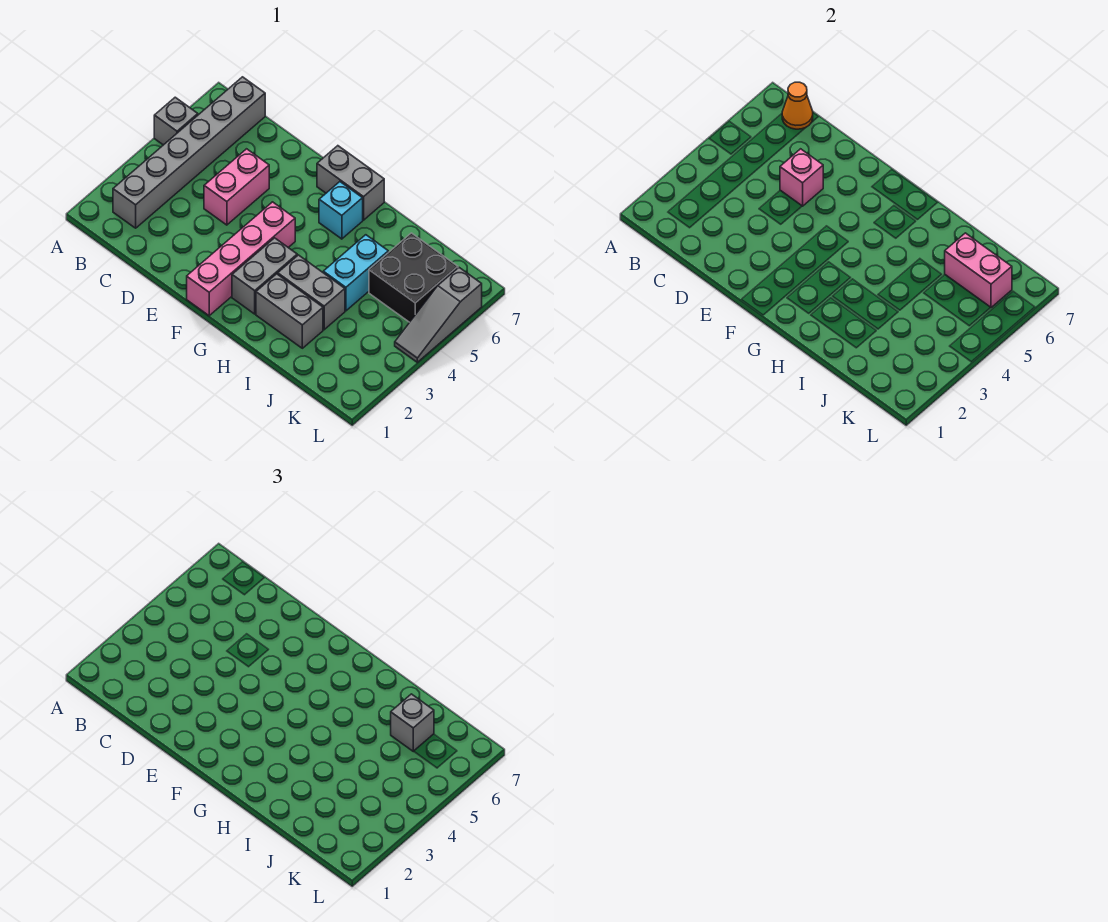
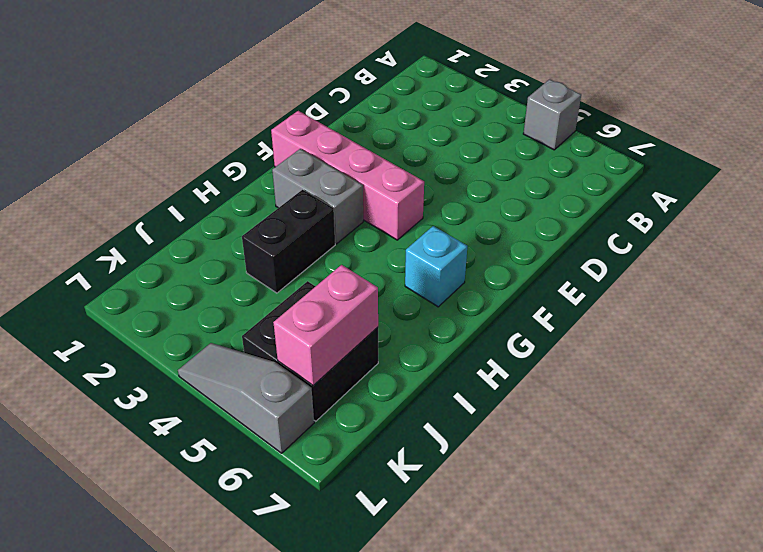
black brick H3:I3 level 1 -> grey brick H3:I3 level 1
none -> grey brick B2:B7 level 1
none -> pink brick D4:D5 level 1
none -> grey brick F7:G7 level 1

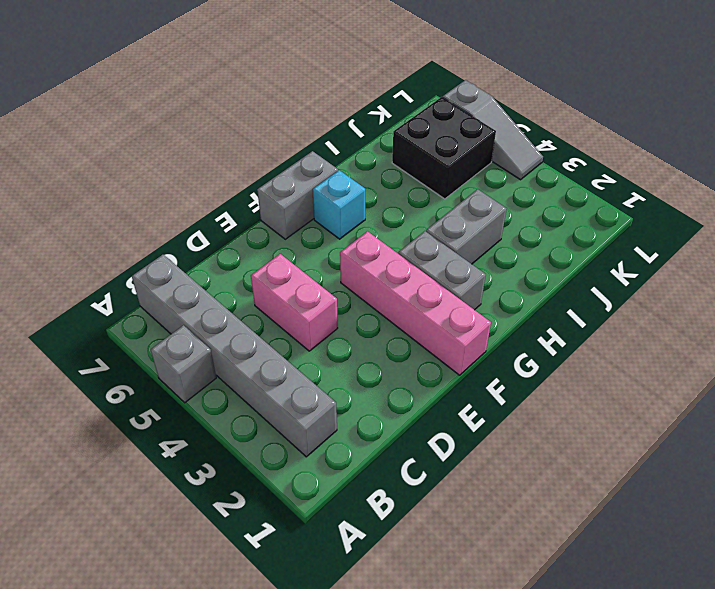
none -> grey brick H2:I2 level 1
none -> cyan brick I4:I5 level 1
none -> orange cone B7 level 2

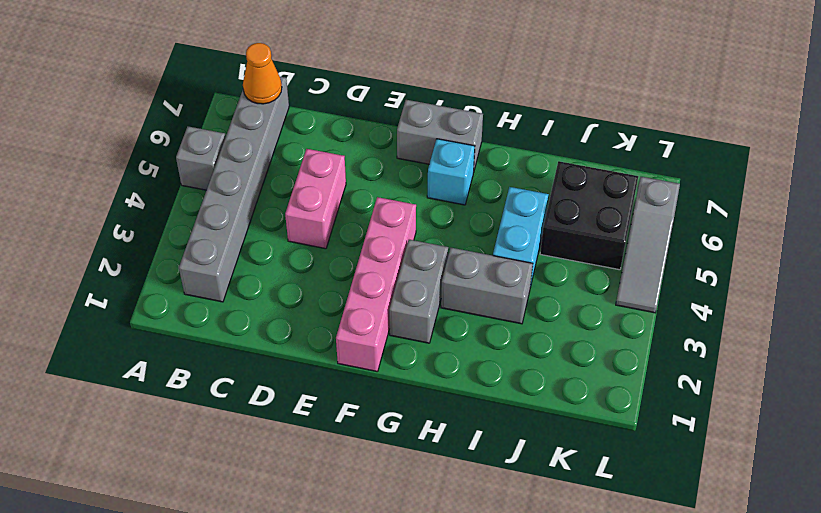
none -> grey brick H2:I2 level 1
none -> pink brick D5 level 2
none -> pink brick J6:K6 level 2

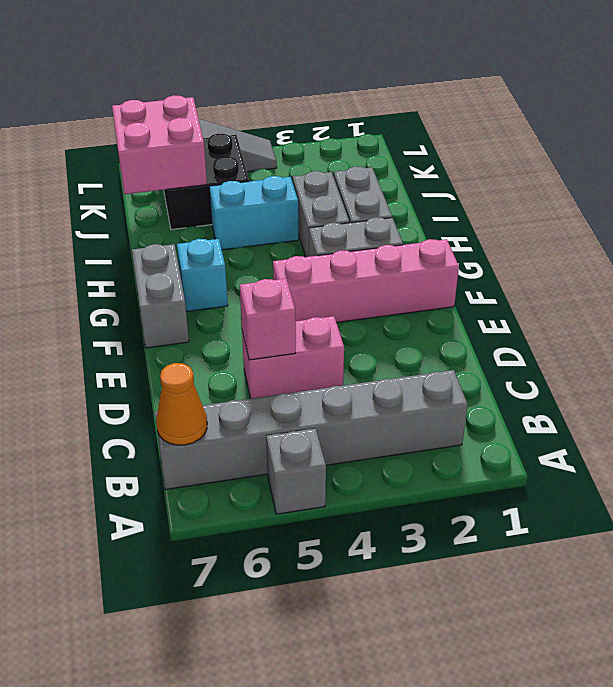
pink brick J6:K7 level 2 -> pink brick J6:K6 level 2
none -> grey brick J6 level 3

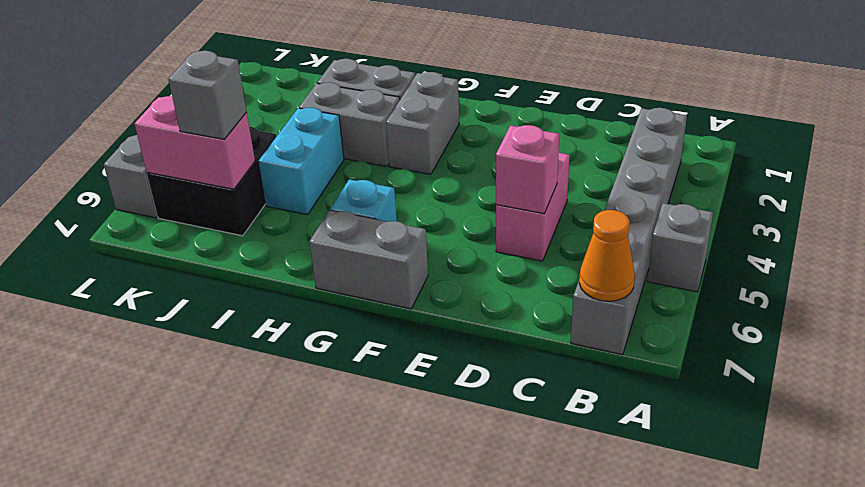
none -> pink brick F1:F4 level 1

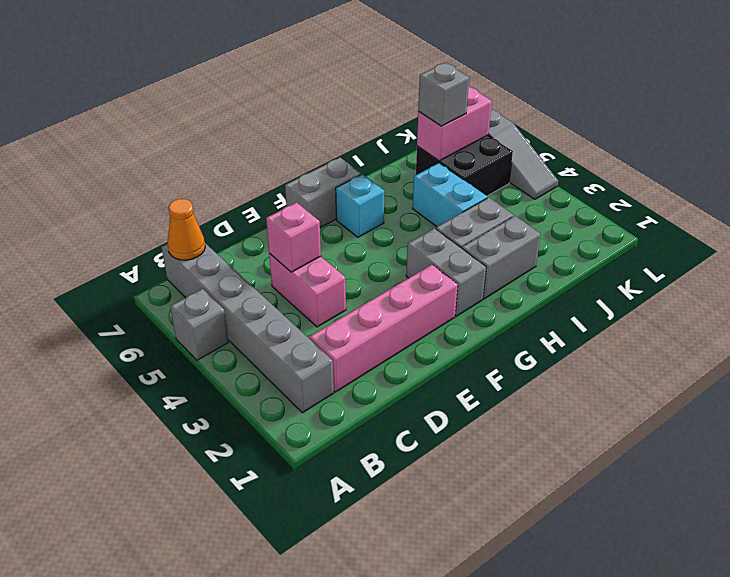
pink brick C2:F2 level 1 -> pink brick F1:F4 level 1

